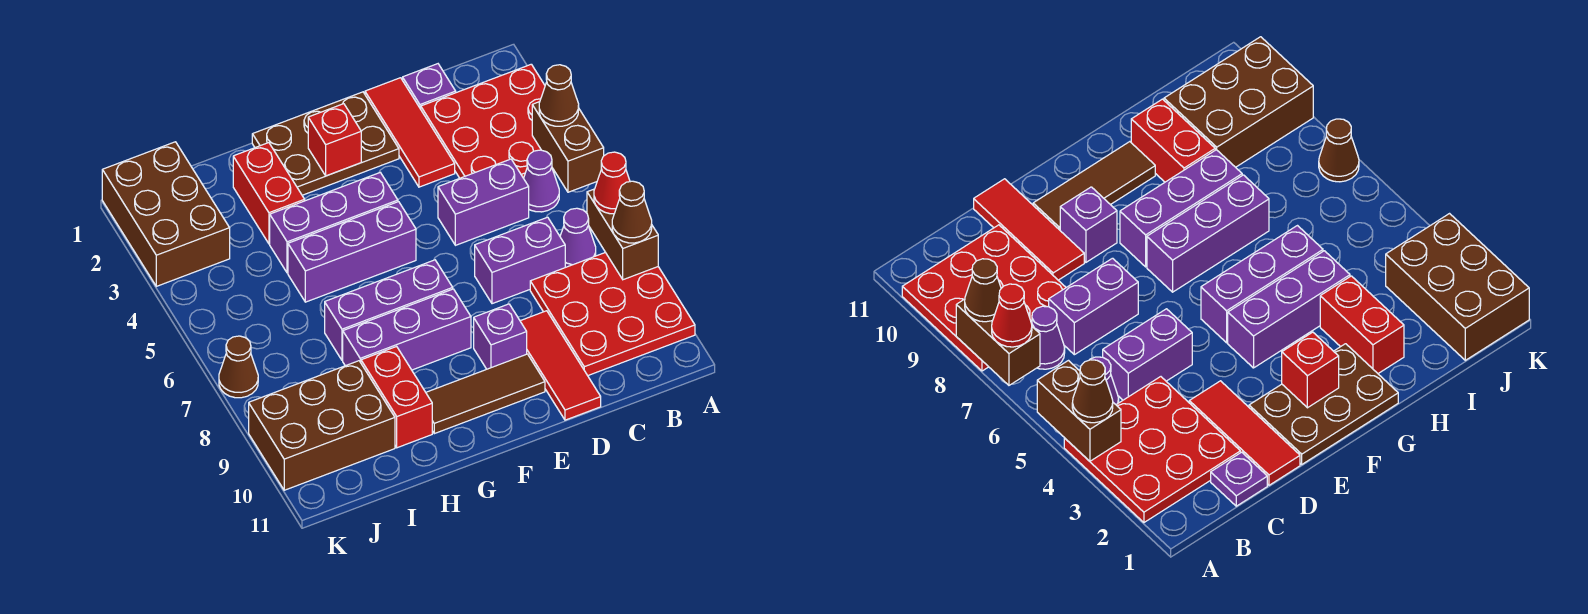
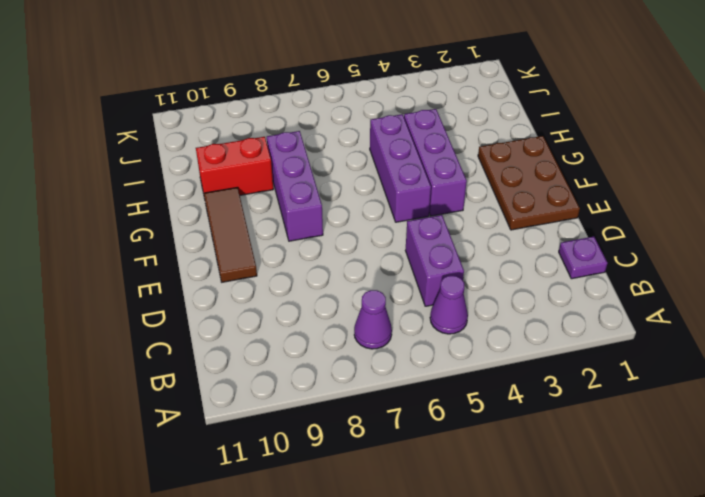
none -> red plate A2:C4 level 1
none -> red plate A8:C10 level 1
none -> purple brick C7:D7 level 1

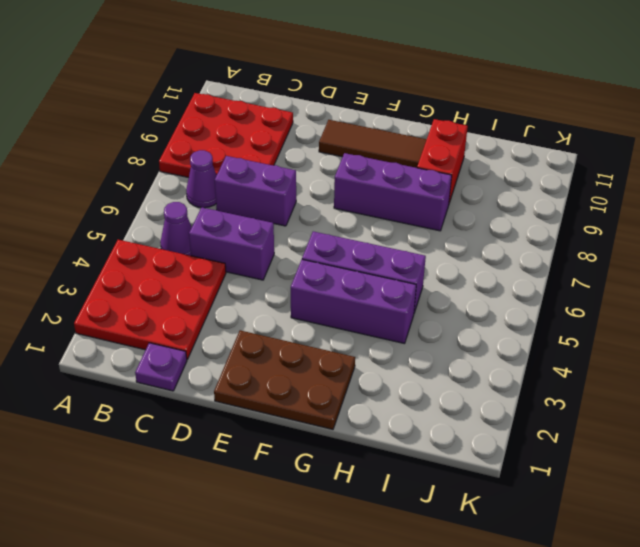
none -> red tile D1:D3 level 1
none -> red tile D9:D11 level 1
none -> purple brick E9 level 1

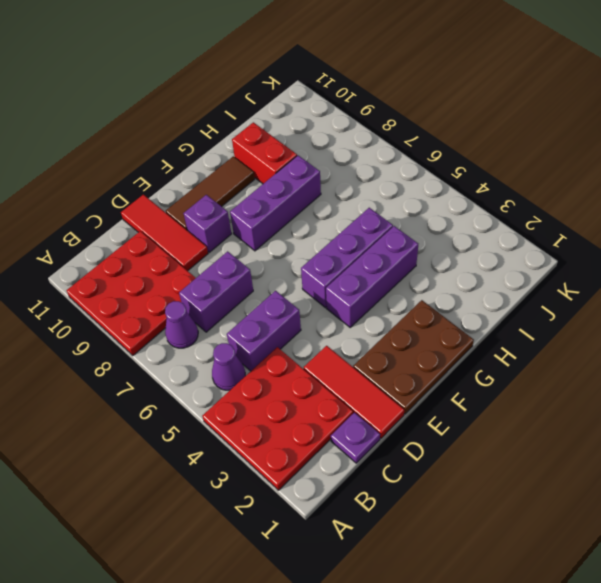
none -> purple brick F7:H7 level 1
none -> red brick H2:H3 level 1
none -> brown brick I9:K10 level 1

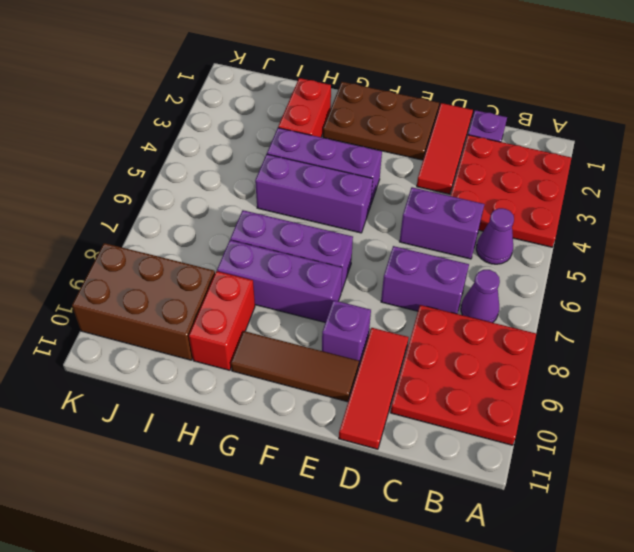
none -> brown brick J1:K3 level 1
none -> brown cone K7 level 1
none -> brown brick A4:A5 level 2

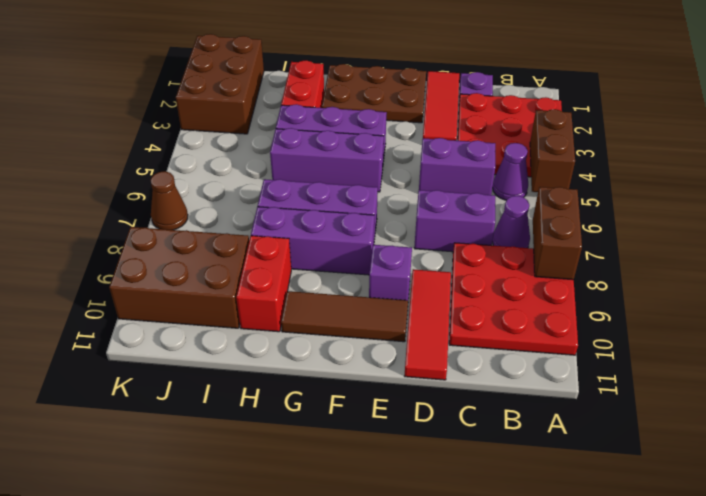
none -> red brick F2 level 2
none -> brown cone A4 level 3
none -> red cone A7 level 3

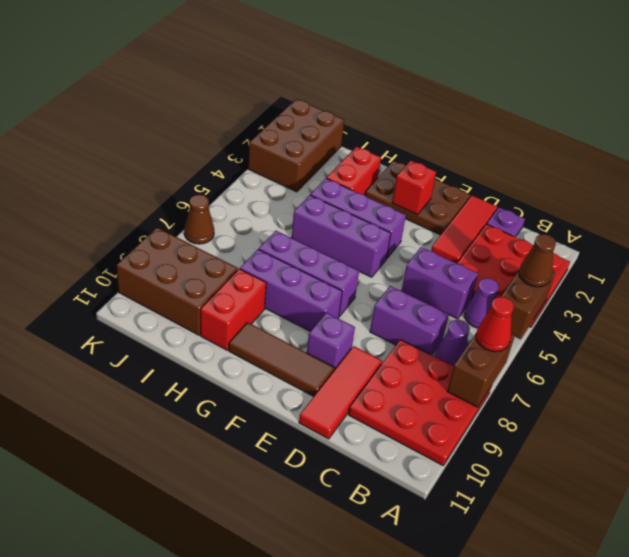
none -> brown cone A8 level 3

